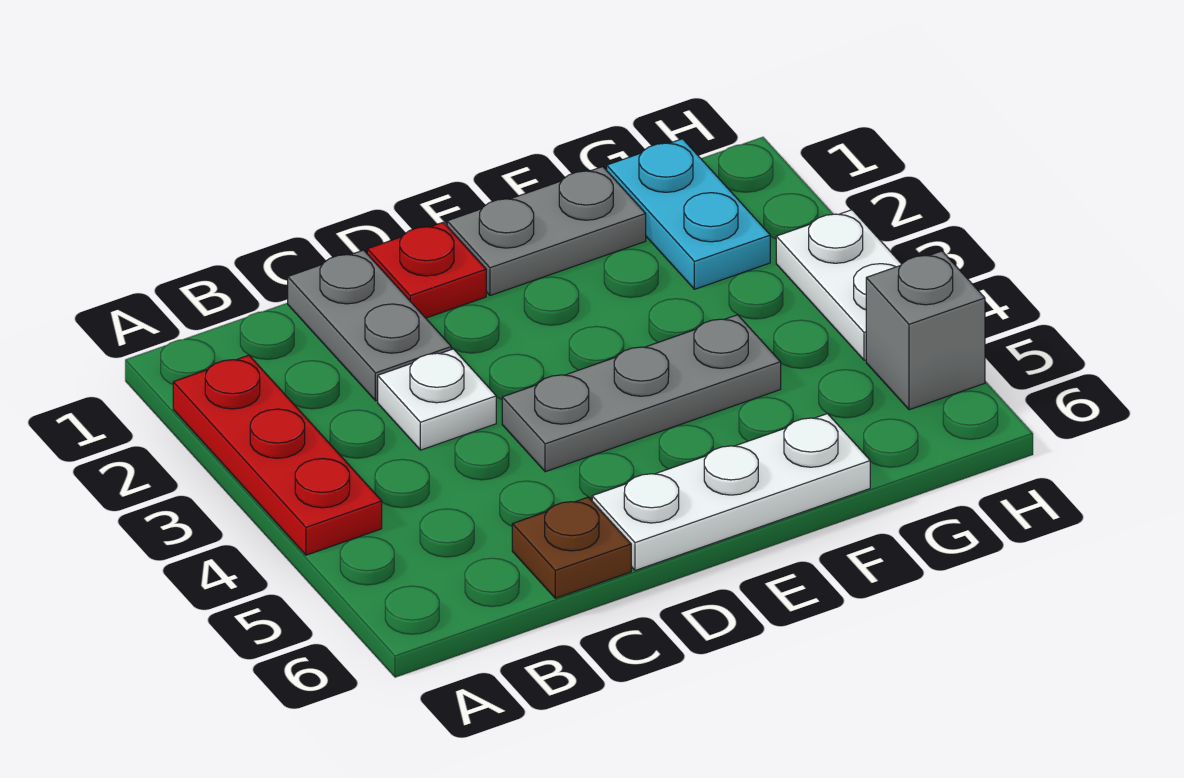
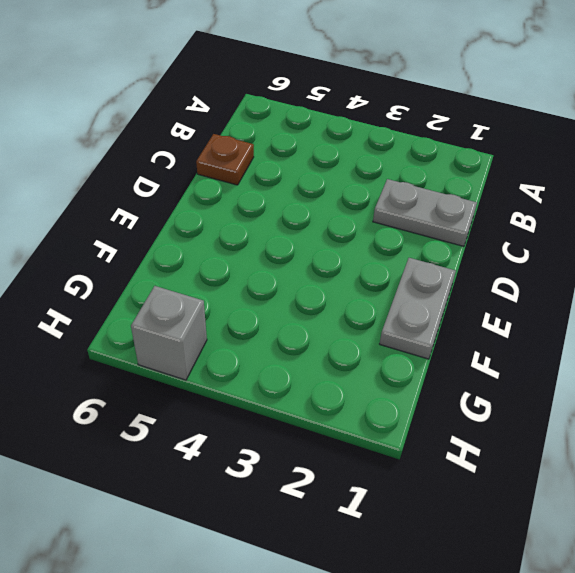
none -> red plate A2:A4 level 1
none -> white plate C3 level 1

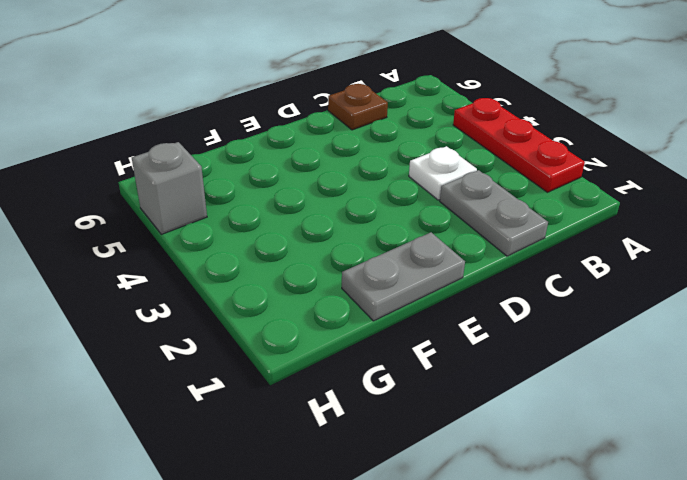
none -> red plate D1 level 1
none -> grey plate D4:F4 level 1

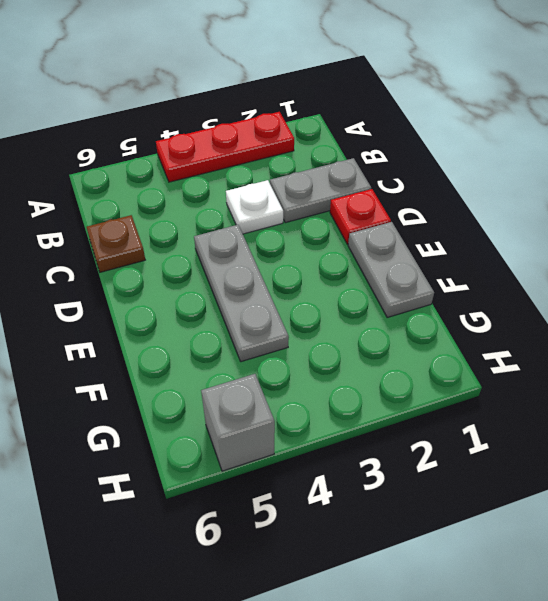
none -> white plate D6:F6 level 1
none -> cyan plate G1:G2 level 1

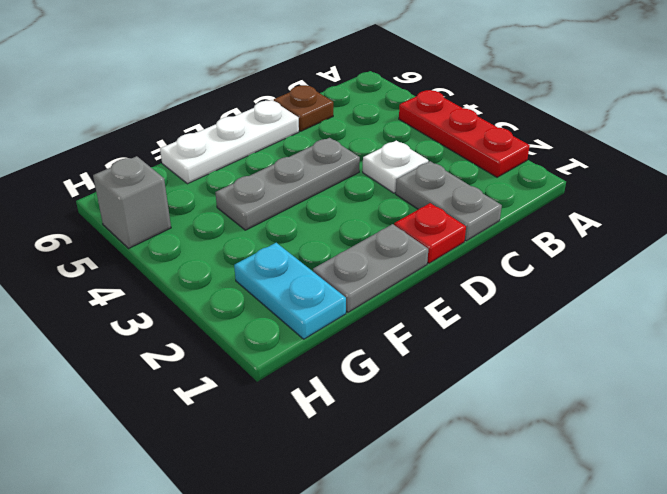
none -> white plate H3:H4 level 1

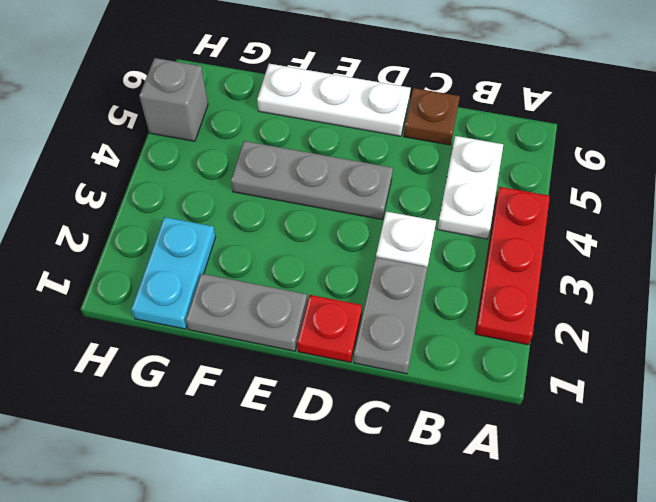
white plate B4:B5 level 1 -> white plate H3:H4 level 1

